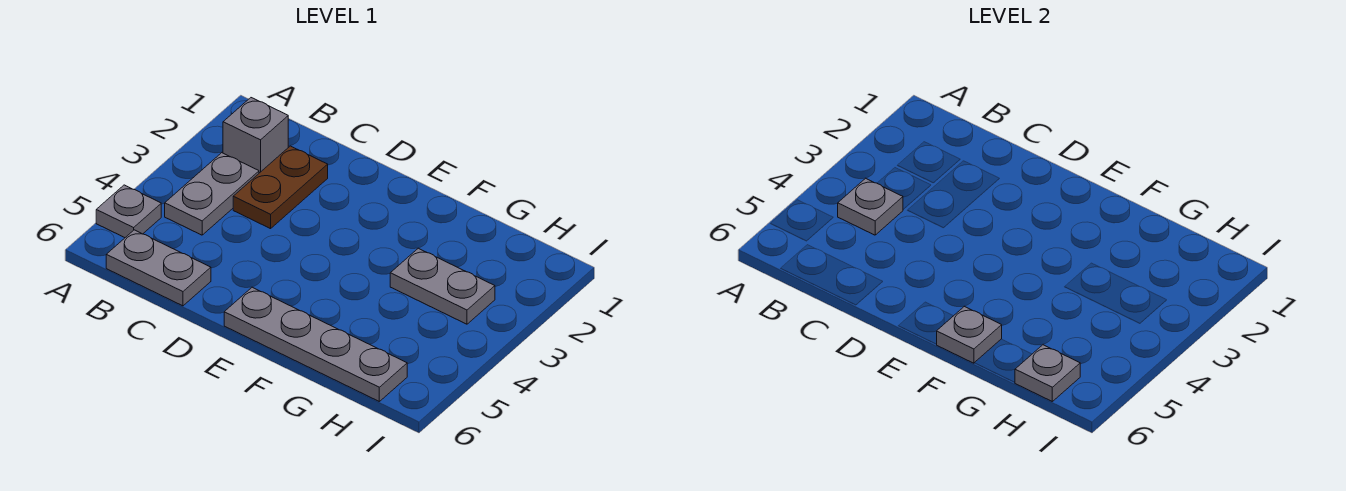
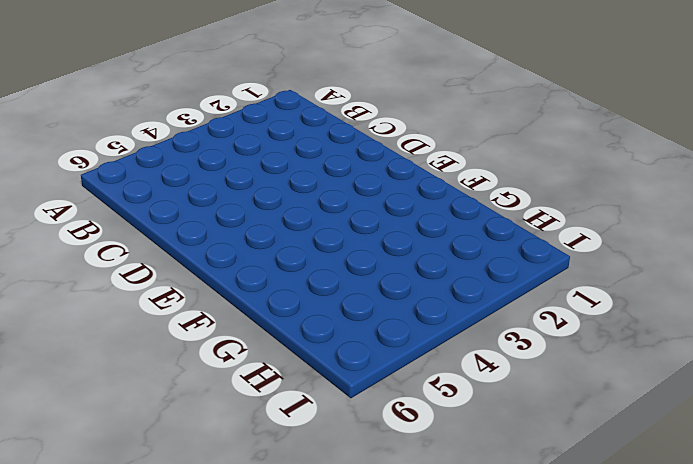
none -> grey plate A5 level 1
none -> grey brick B2 level 1

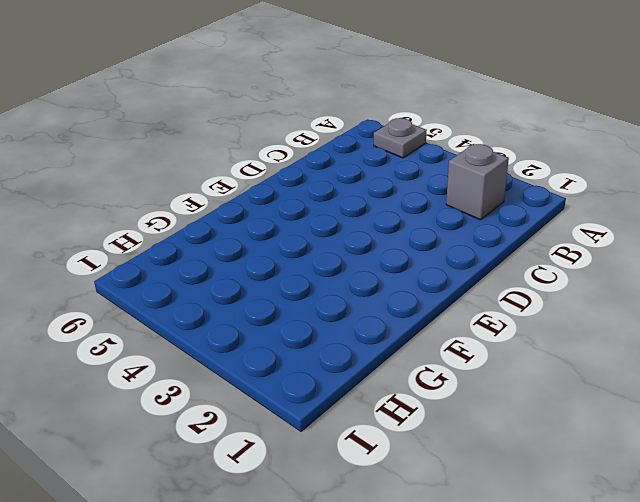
none -> grey plate B3:B4 level 1
none -> grey plate B6:C6 level 1

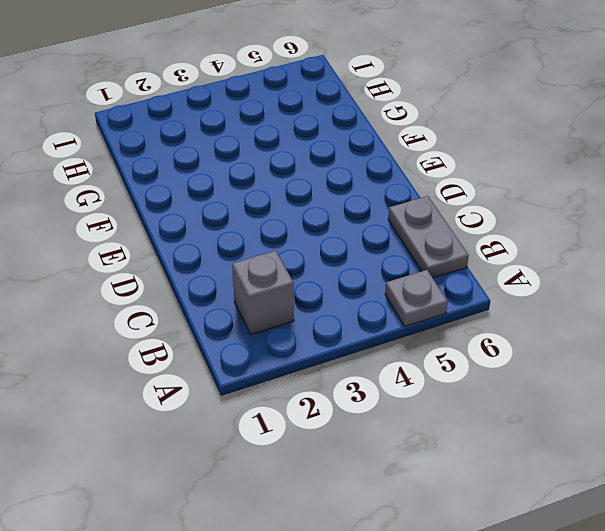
none -> grey plate B3:B4 level 1
none -> brown plate C2:C3 level 1

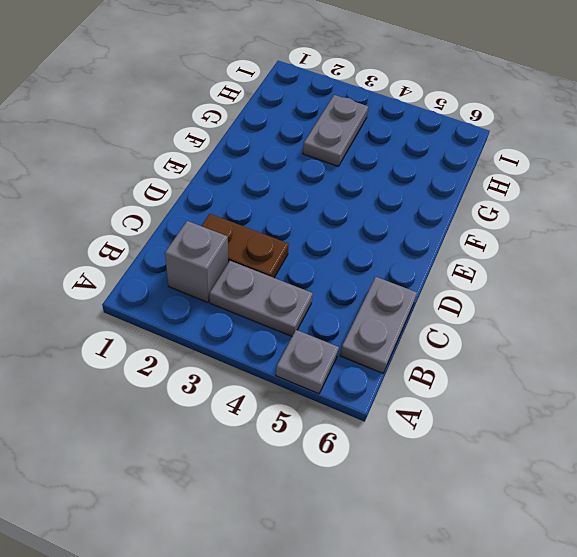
none -> grey plate E6:H6 level 1
none -> grey plate B4 level 2

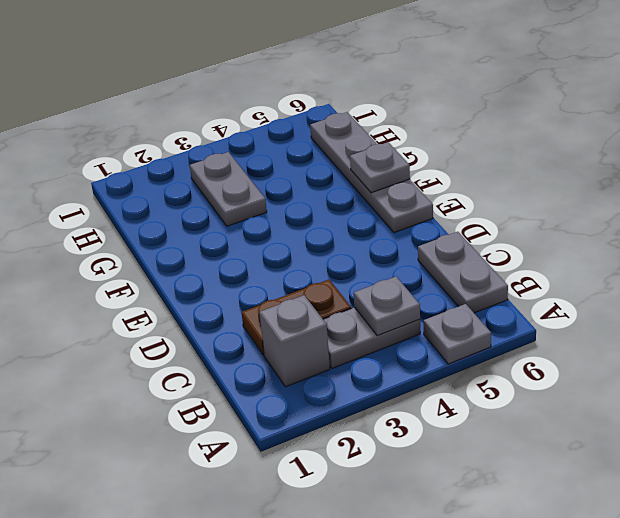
none -> grey plate H6 level 2

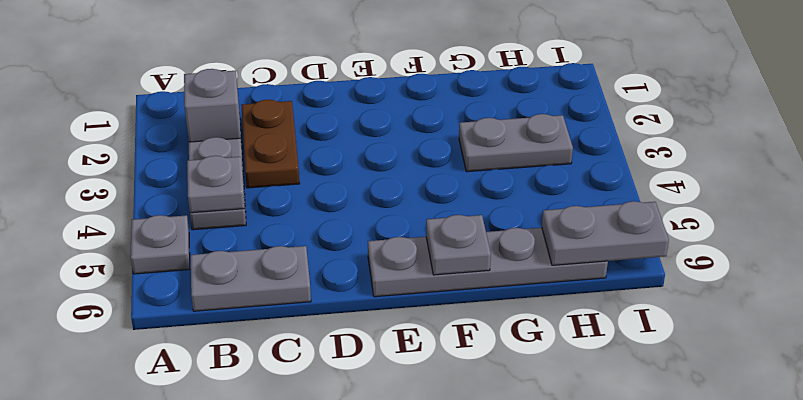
grey plate H6:I6 level 2 -> grey plate H6 level 2

